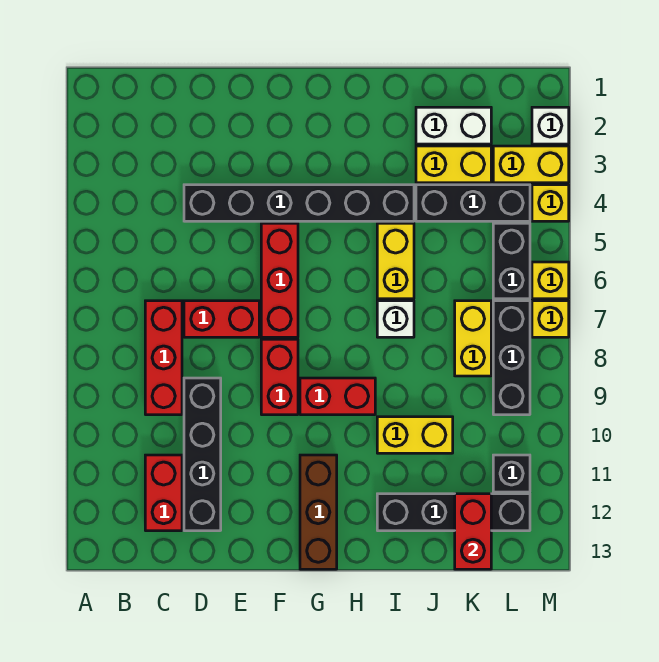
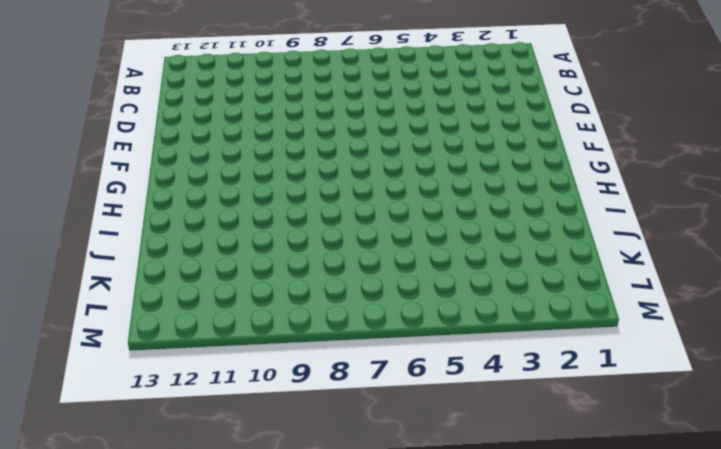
none -> red brick C7:C9 level 1
none -> red brick C11:C12 level 1
none -> black brick D4:I4 level 1

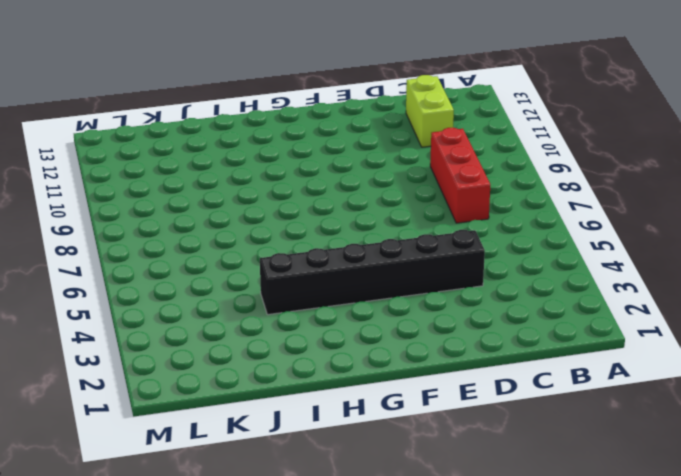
lime brick C11:C12 level 1 -> red brick C11:C12 level 1
none -> red brick D7:E7 level 1
none -> black brick D9:D12 level 1
none -> red brick F5:F7 level 1

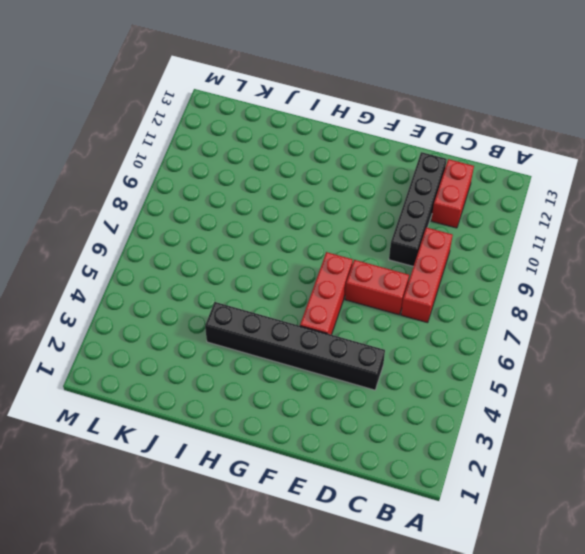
none -> red brick F8:F9 level 1
none -> red brick G9:H9 level 1
none -> brown brick G11:G13 level 1

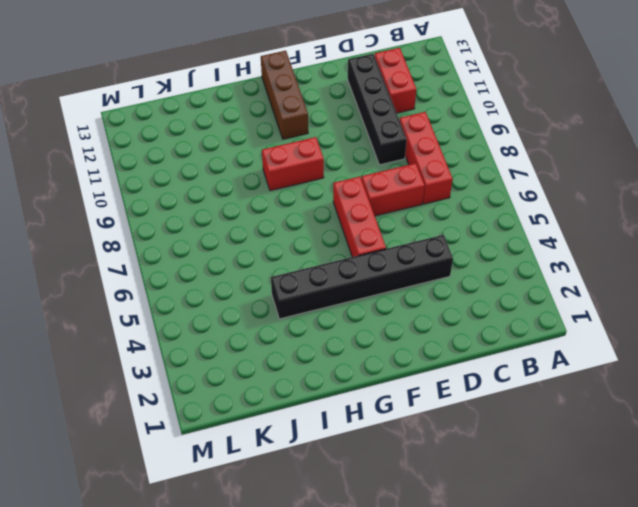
none -> red brick F8:F9 level 1
none -> yellow brick I5:I6 level 1
none -> white brick I7 level 1

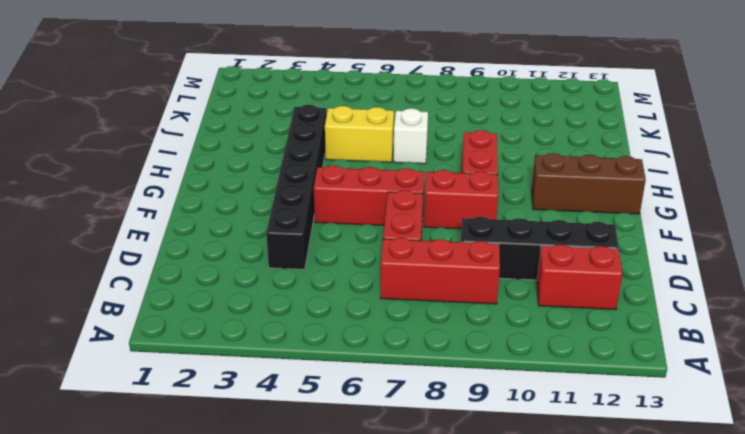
none -> yellow brick I10:J10 level 1
none -> black brick I12:L12 level 1
none -> white brick J2:K2 level 1

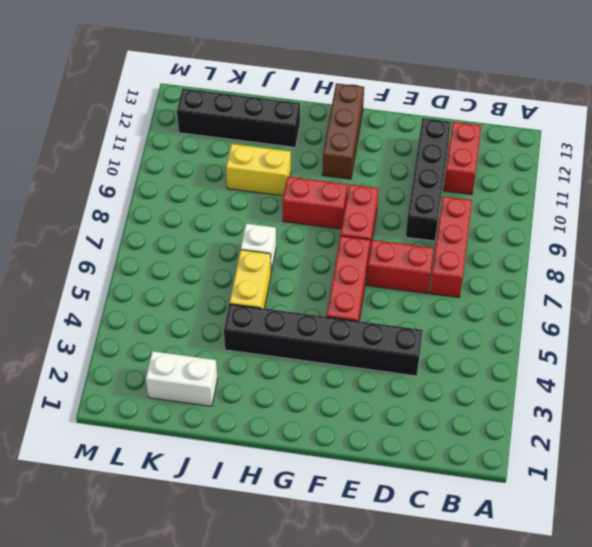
none -> yellow brick J3:K3 level 1
none -> black brick J4:L4 level 1
none -> yellow brick K7:K8 level 1

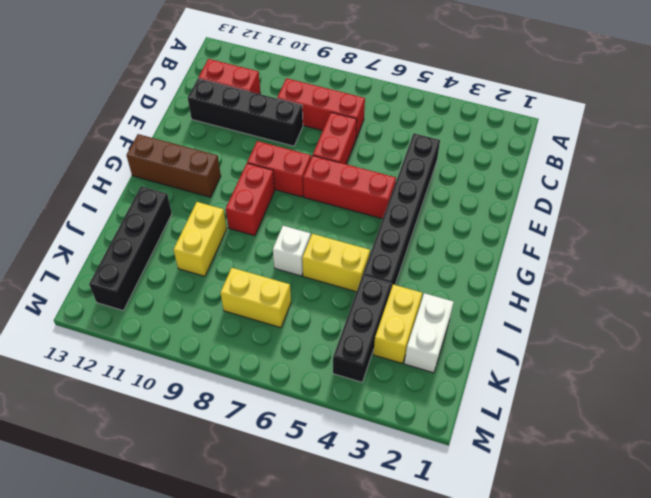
none -> yellow brick L3:M3 level 1
none -> black brick L5:L6 level 1
none -> black brick L7:L9 level 1

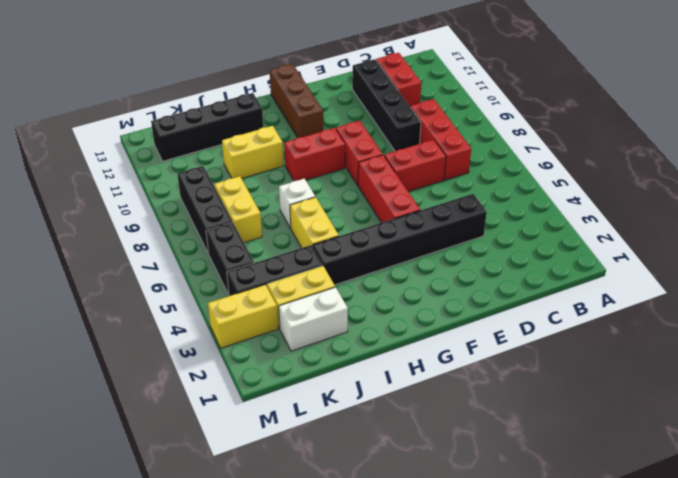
none -> black brick L11 level 1
none -> white brick M2 level 1
none -> yellow brick M4 level 1

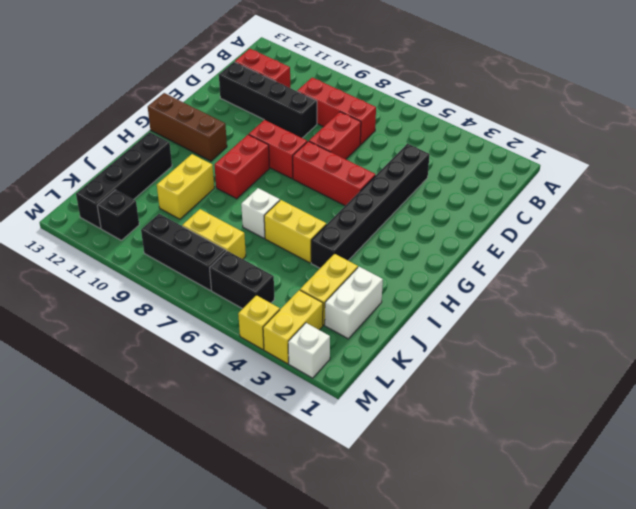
none -> black brick J4:L4 level 1
none -> yellow brick M6 level 1
none -> yellow brick M7 level 1

